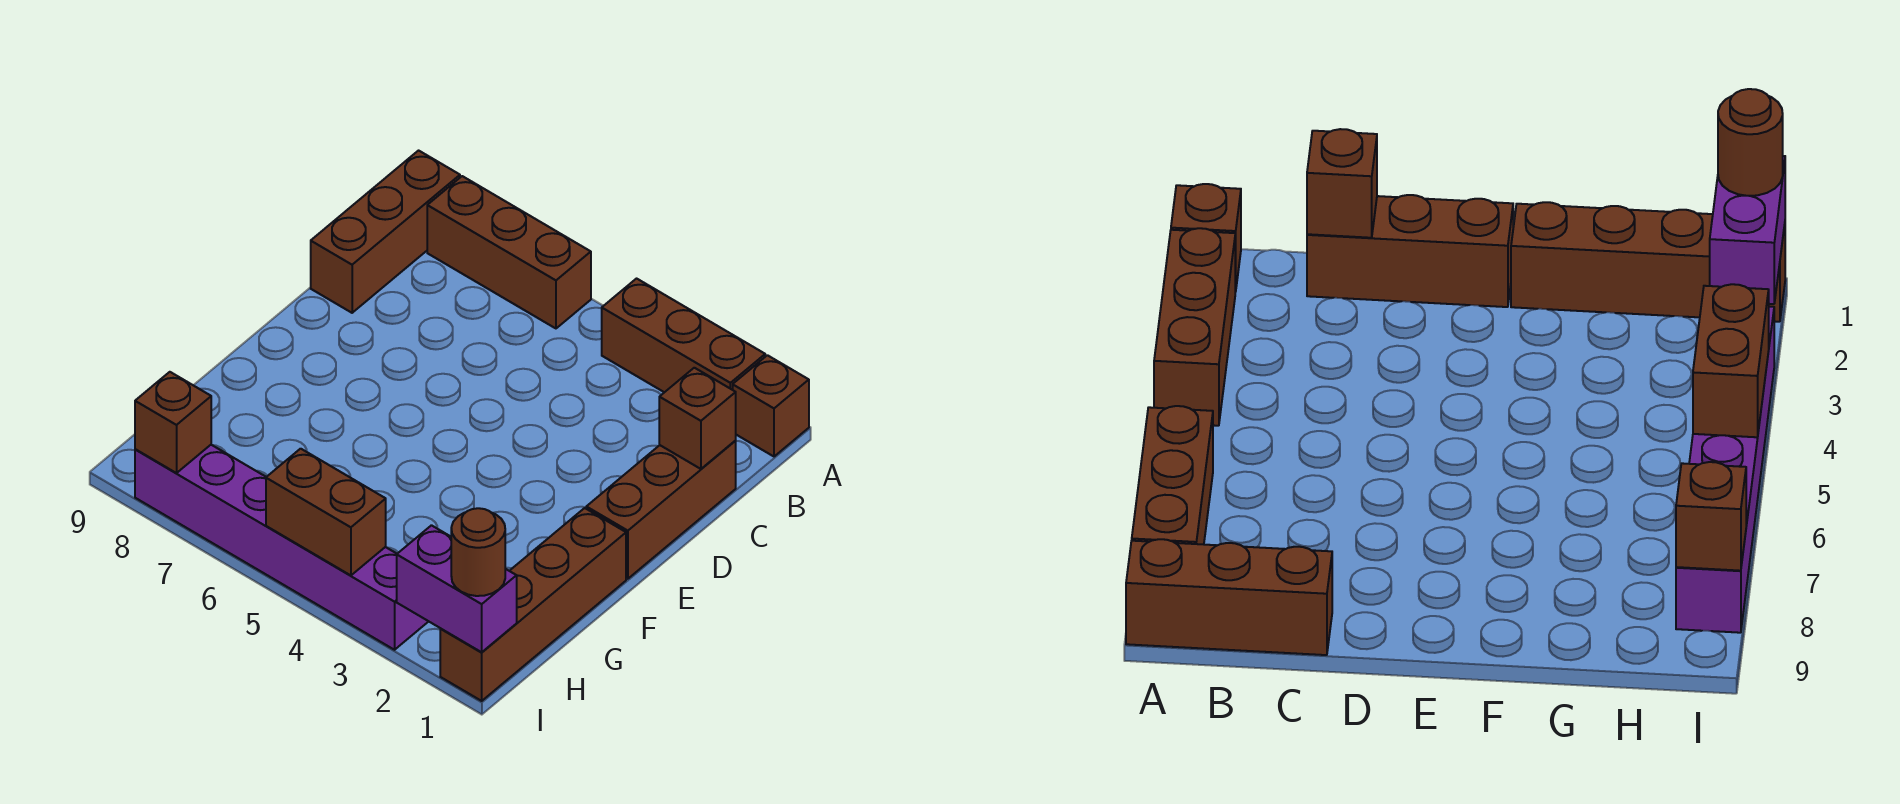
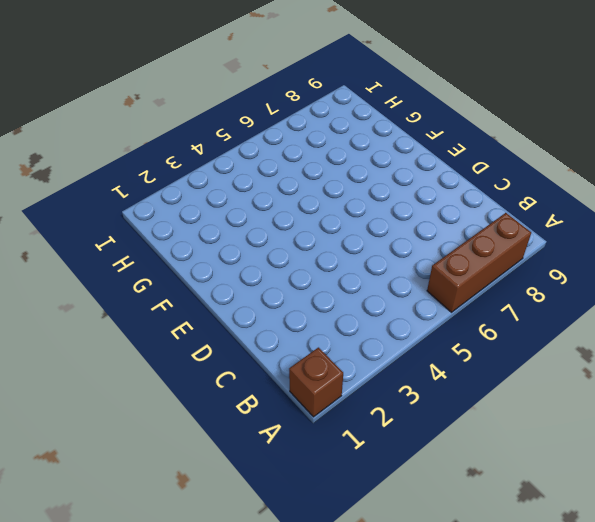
none -> brown brick A2:A4 level 1
none -> brown brick A9:C9 level 1
none -> brown brick C1:E1 level 1

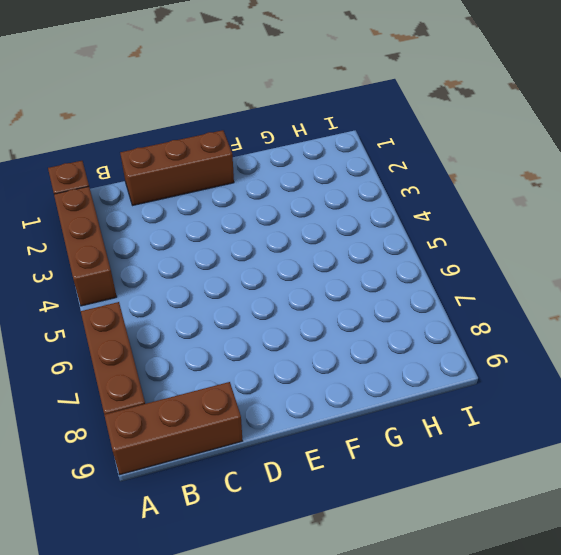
none -> brown brick F1:I1 level 1
none -> purple brick I3:I8 level 1
none -> brown brick C1 level 2

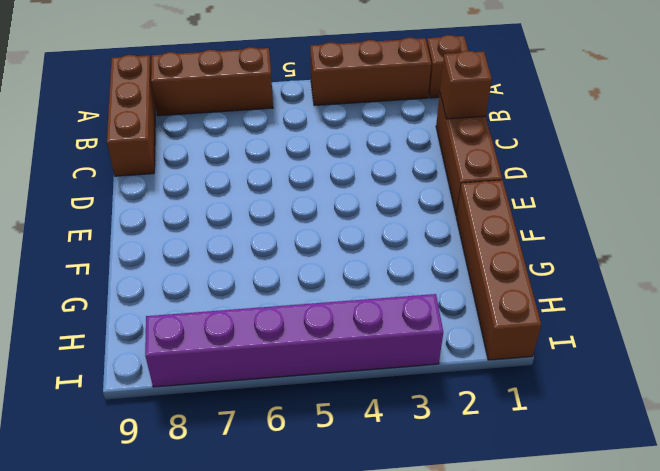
none -> purple brick I1:I2 level 2
none -> brown brick I4:I5 level 2
none -> brown brick I8 level 2

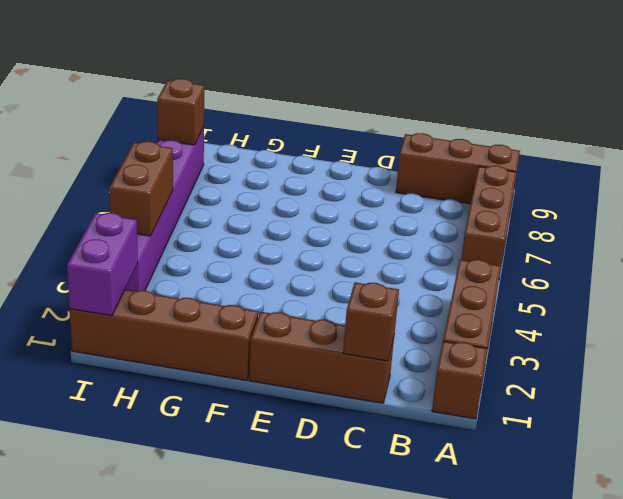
none -> brown round brick I1 level 3

